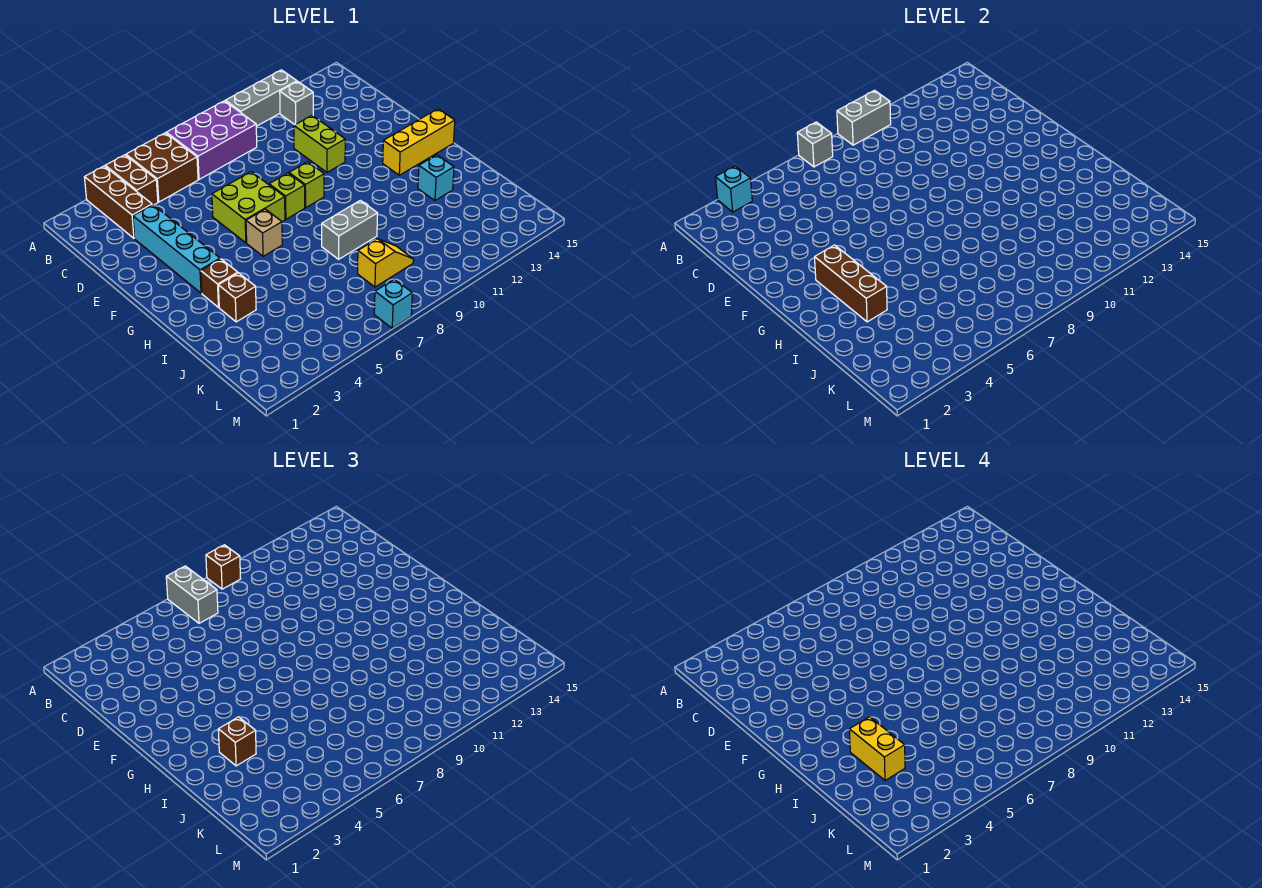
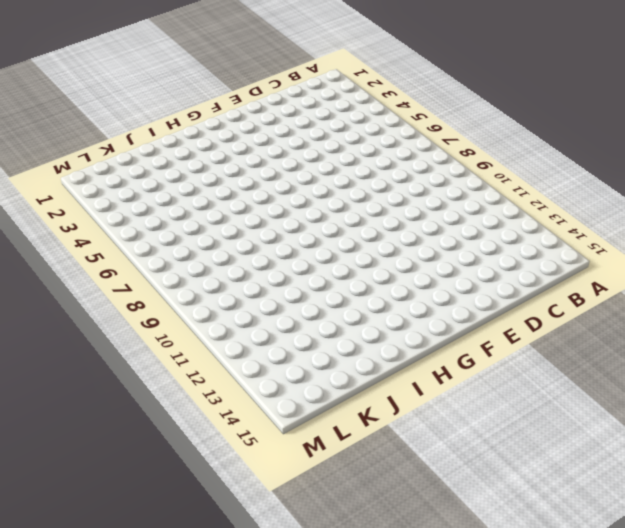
none -> brown brick A3:C3 level 1
none -> brown brick A4:B4 level 1
none -> brown brick A5:B6 level 1

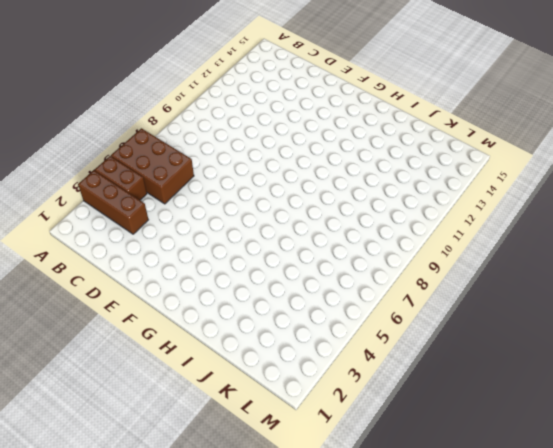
brown brick A5:C6 level 1 -> brown brick A5:B6 level 1
none -> purple brick A7:B9 level 1
none -> grey brick A10:A12 level 1
none -> grey brick B12 level 1

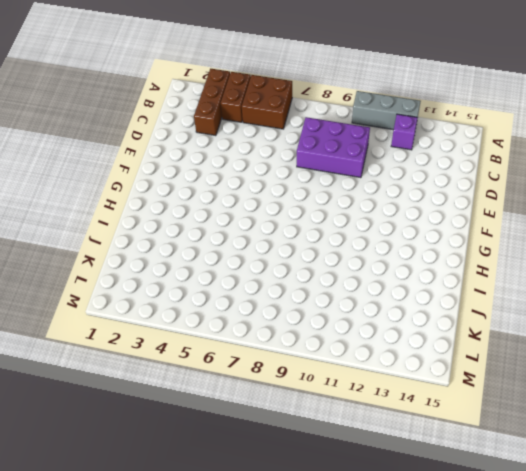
purple brick B12 level 1 -> grey brick B12 level 1
purple brick C8:D10 level 1 -> purple brick A7:B9 level 1
none -> cyan brick D3:G3 level 1
none -> lime brick D11:E11 level 1
none -> lime brick E6:F7 level 1

